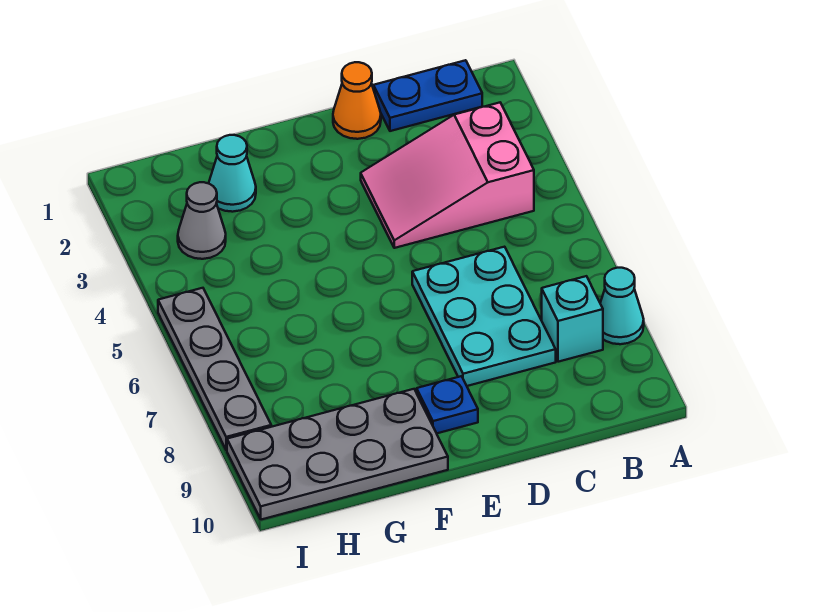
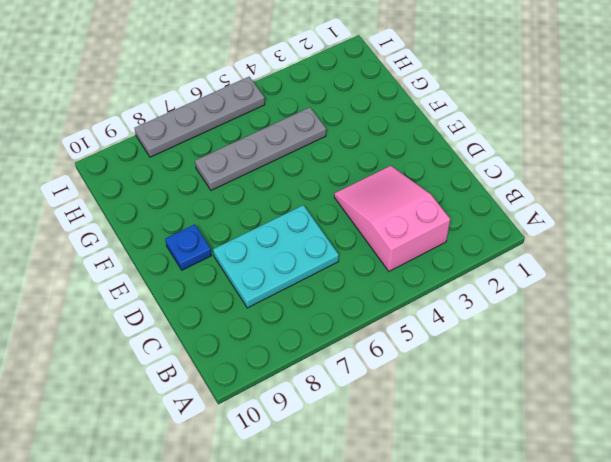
grey plate G4:G7 level 1 -> none
none -> cyan cone A8 level 1
none -> blue plate B1:C1 level 1

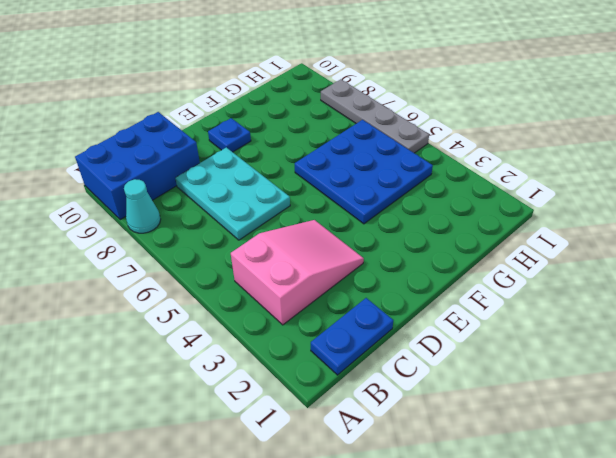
blue brick A9:C10 level 1 -> none
blue plate F4:H6 level 1 -> none
none -> cyan brick B8 level 1
none -> orange cone D1 level 1

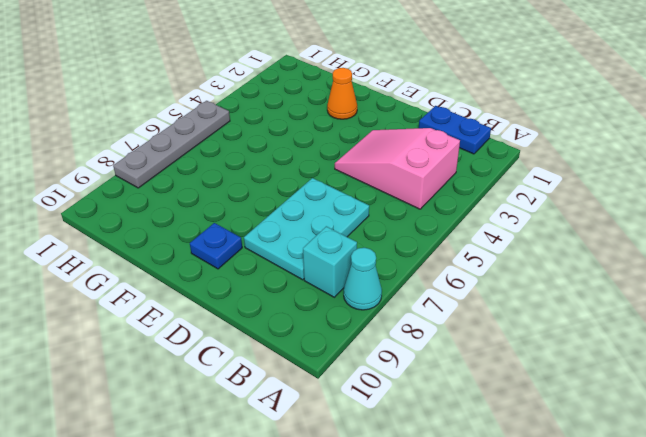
orange cone F2 level 1 -> orange cone D1 level 1
none -> grey plate F9:I10 level 1
none -> cyan cone G2 level 1

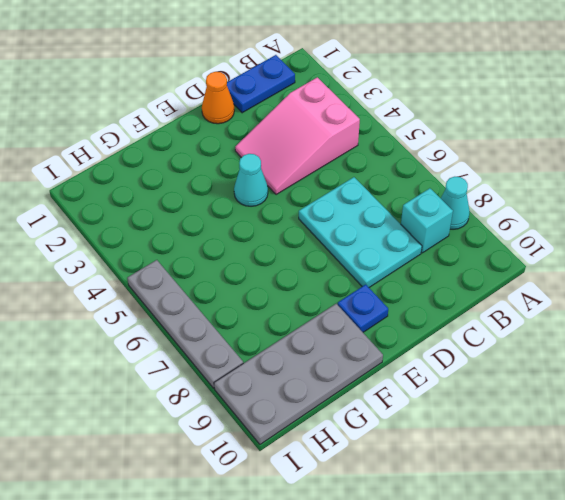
cyan cone E4 level 1 -> cyan cone G2 level 1
none -> grey cone H3 level 1

